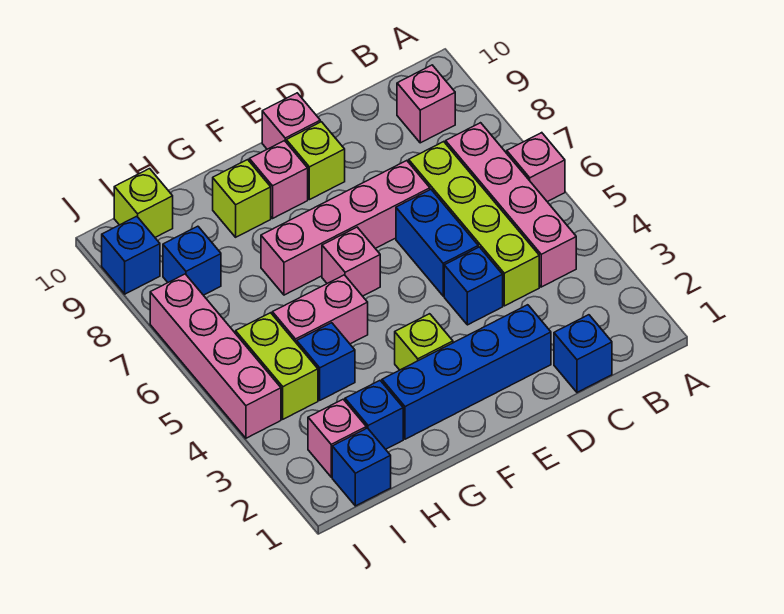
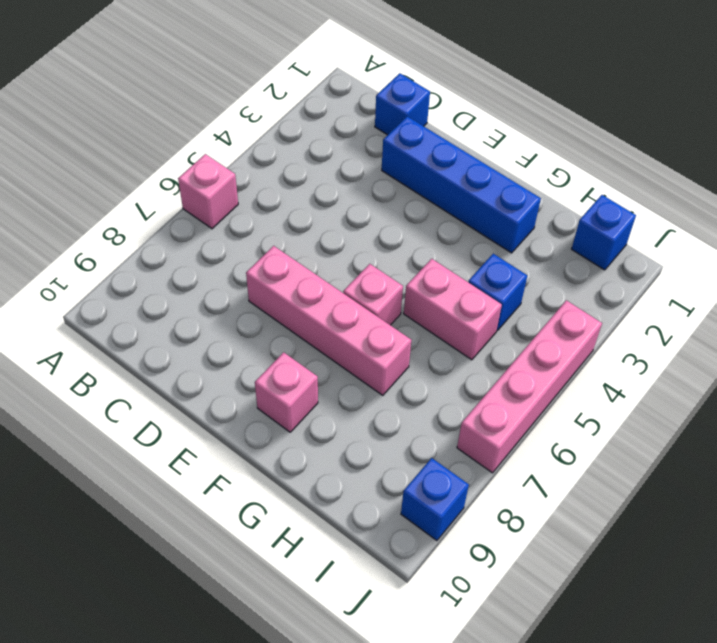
none -> pink brick B4:B7 level 1
none -> pink brick B9 level 1
none -> lime brick C4:C7 level 1

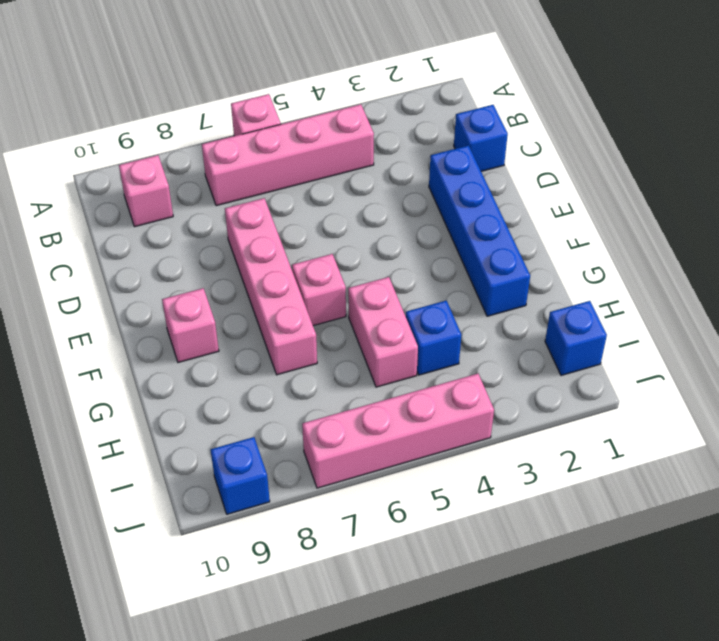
none -> lime brick C4:C7 level 1
none -> blue brick D4 level 1
none -> blue brick D5:D6 level 1

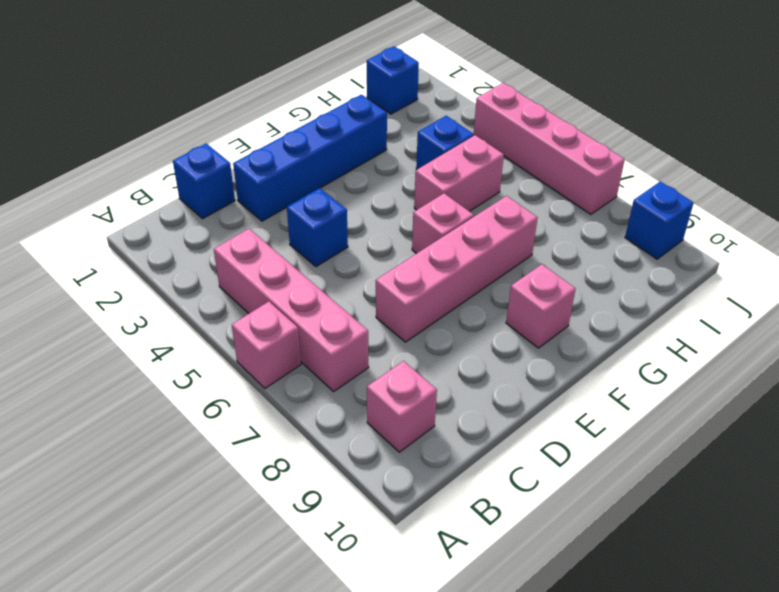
none -> lime brick C4:C7 level 1
none -> blue brick D5:D6 level 1
none -> lime brick E9 level 1

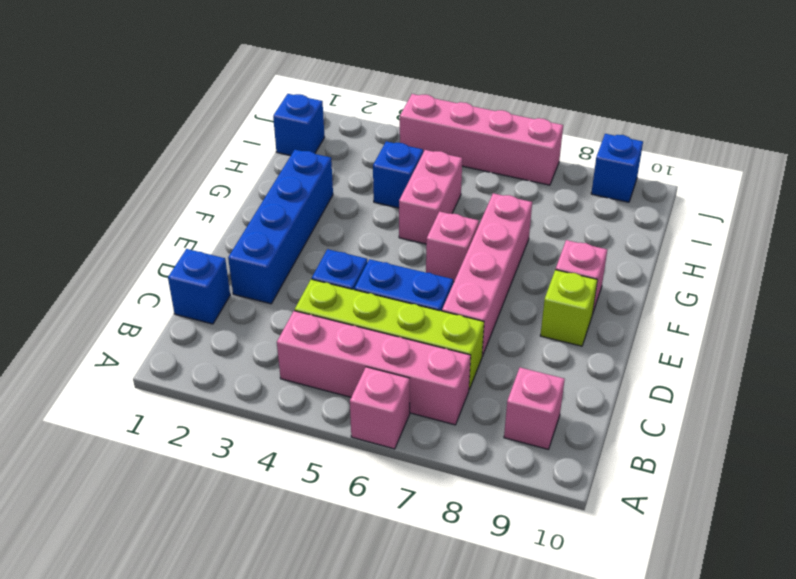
none -> pink brick E10 level 1
none -> lime brick F3 level 1
none -> lime brick G9 level 1

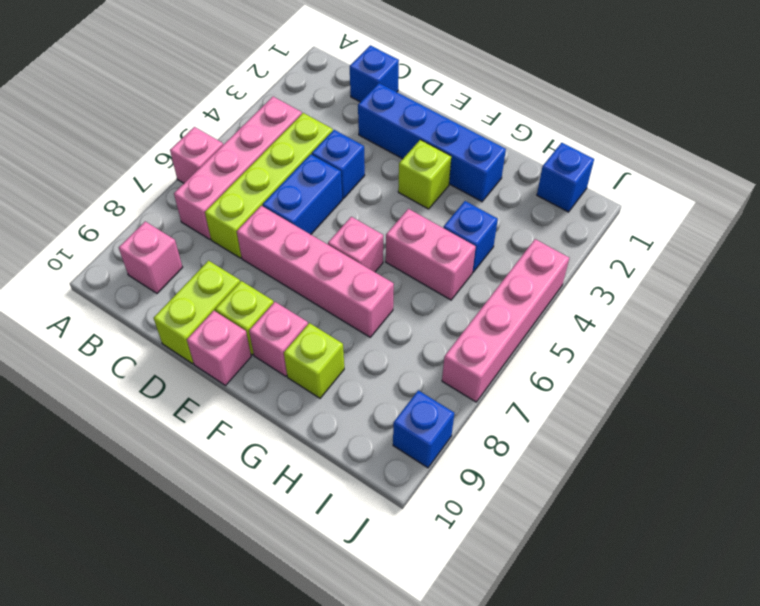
lime brick D9:D10 level 1 -> lime brick I4:I5 level 1
none -> blue brick H2 level 1
none -> pink brick I2 level 1
none -> blue brick I8 level 1

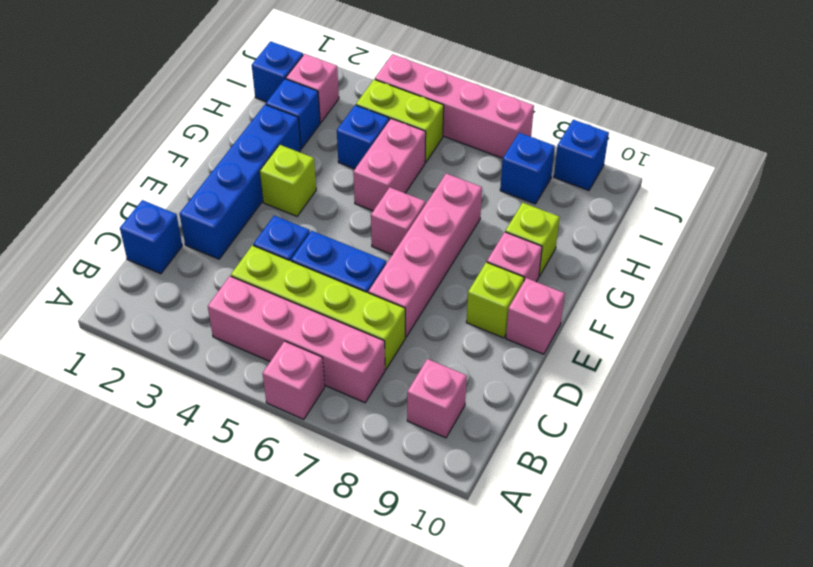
none -> lime brick I10 level 1

